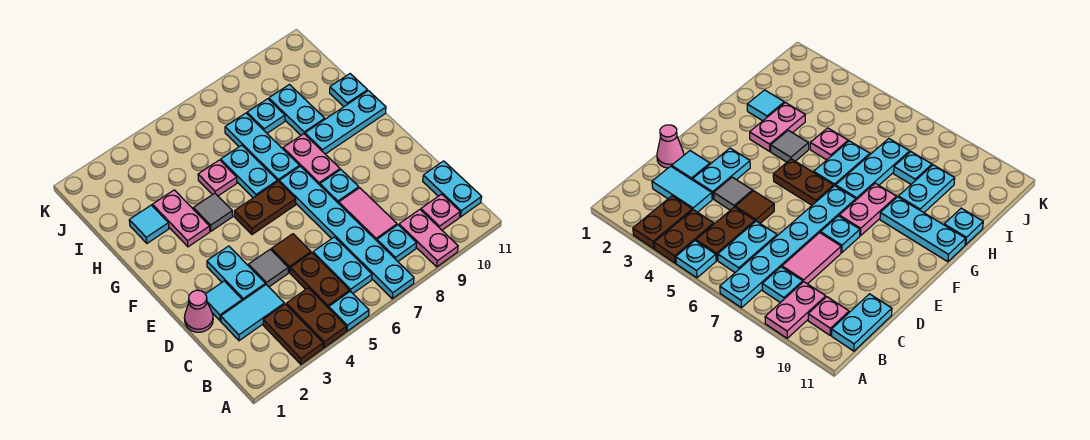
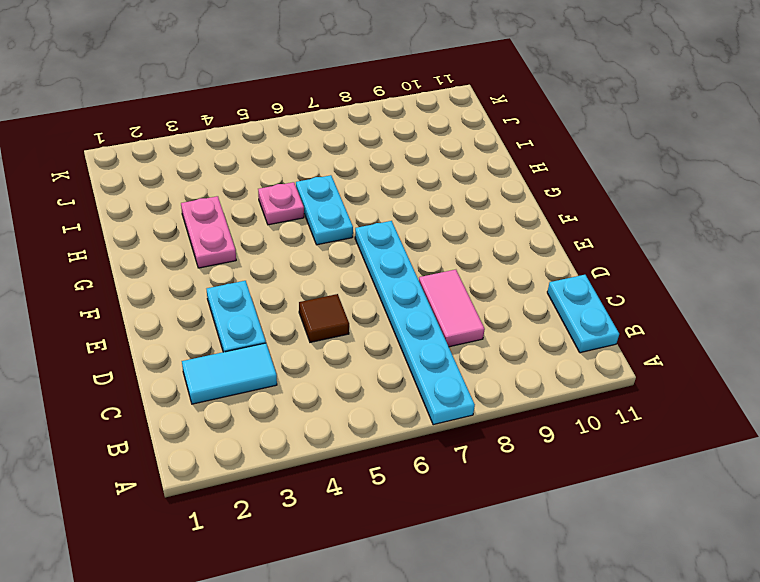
none -> brown plate A3:B3 level 1
none -> brown plate A4:B4 level 1
none -> cyan plate A5 level 1
none -> pink plate A9:B9 level 1

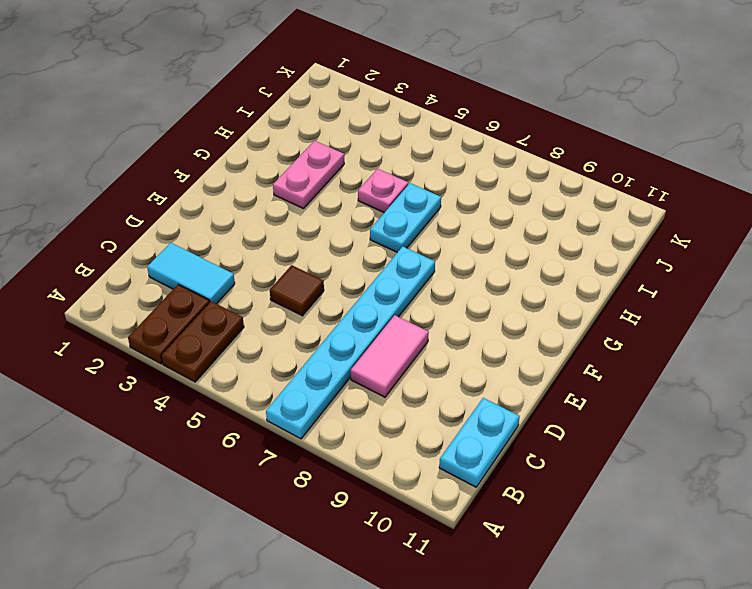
none -> cyan plate A5 level 1
none -> pink plate A9:B9 level 1
none -> brown plate B5:C5 level 1
none -> cyan plate B6:C6 level 1

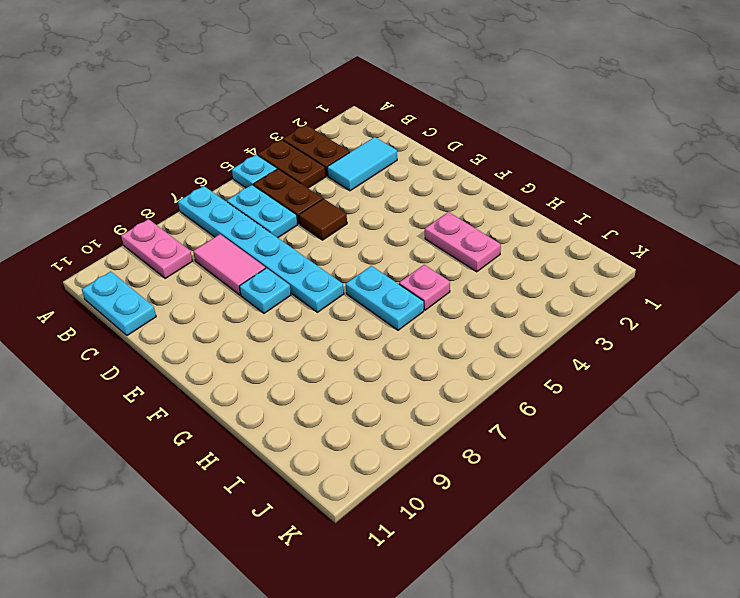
none -> cyan plate B8 level 1
none -> pink plate B10 level 1
none -> pink cone D1 level 1
none -> cyan tile D2 level 1

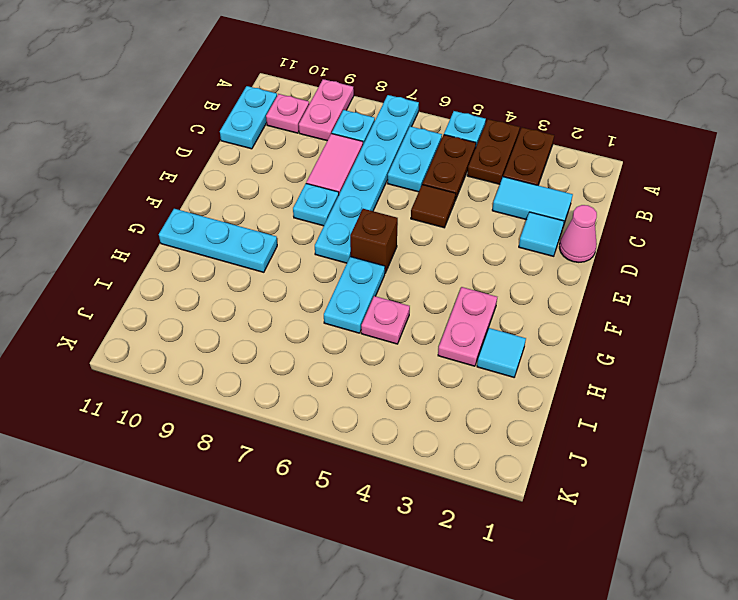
brown brick F6 level 1 -> brown plate F5:F6 level 1
none -> cyan plate D3:E3 level 1
none -> grey tile D4 level 1
none -> pink plate F8:G8 level 1
none -> grey tile G4 level 1

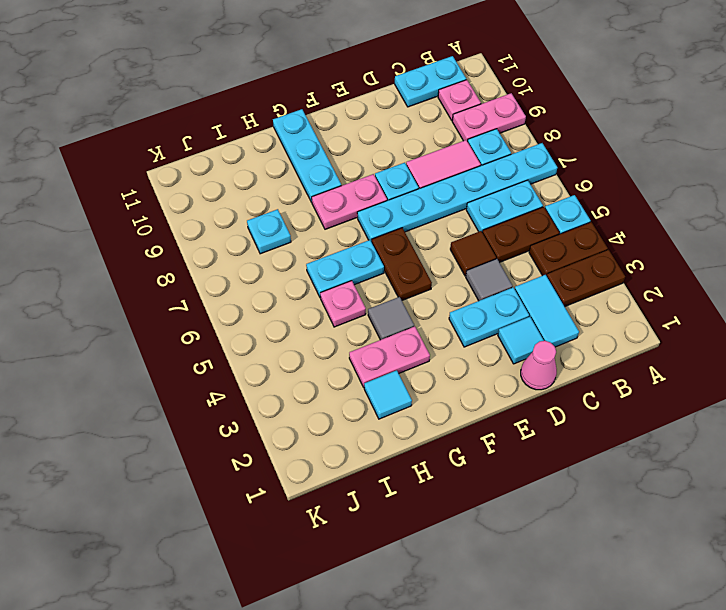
none -> cyan plate G7:I7 level 1
none -> cyan plate H9:I9 level 1
none -> cyan plate H11 level 1

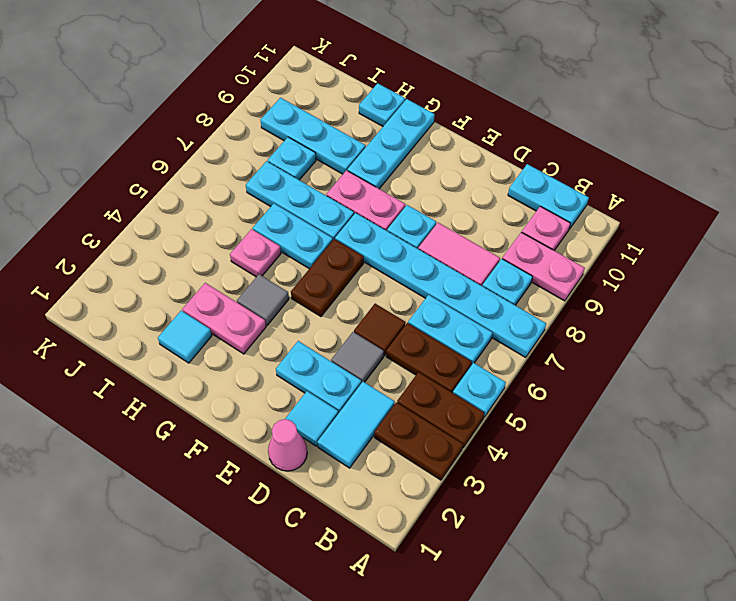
cyan plate H9:J9 level 1 -> cyan plate H9:I9 level 1

